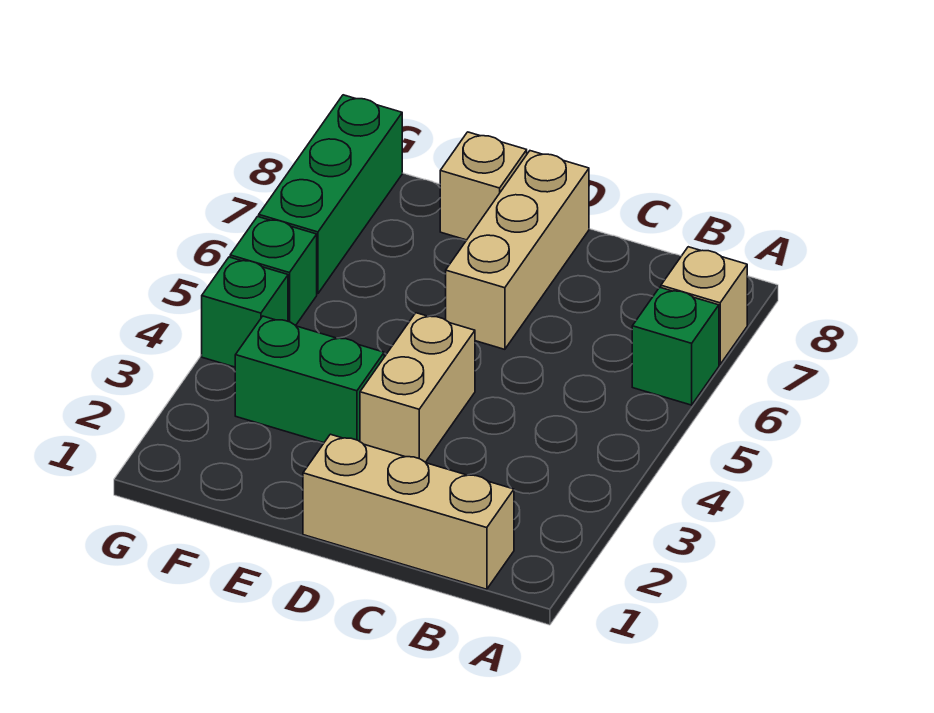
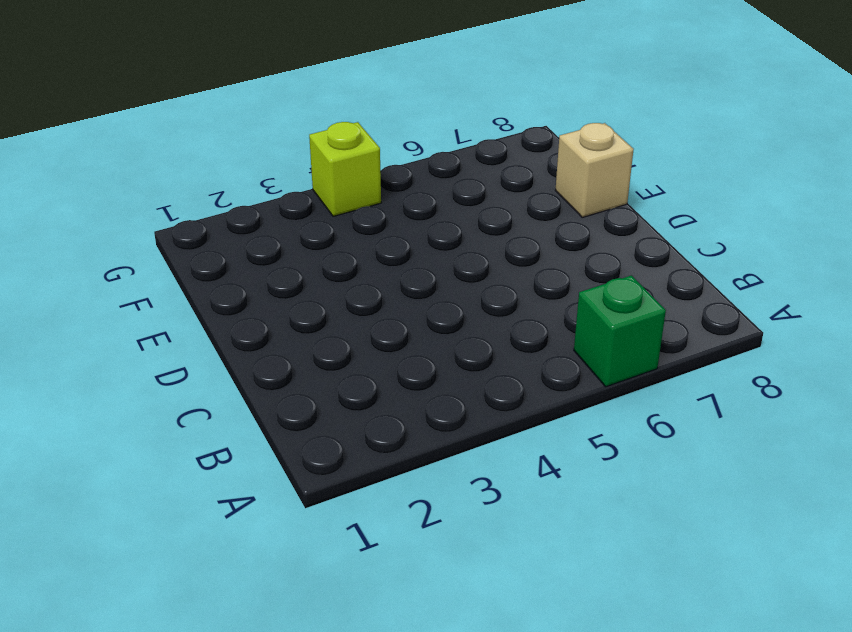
lime brick G4 level 1 -> green brick G4 level 1
none -> tan brick A7 level 1
none -> tan brick B1:D1 level 1

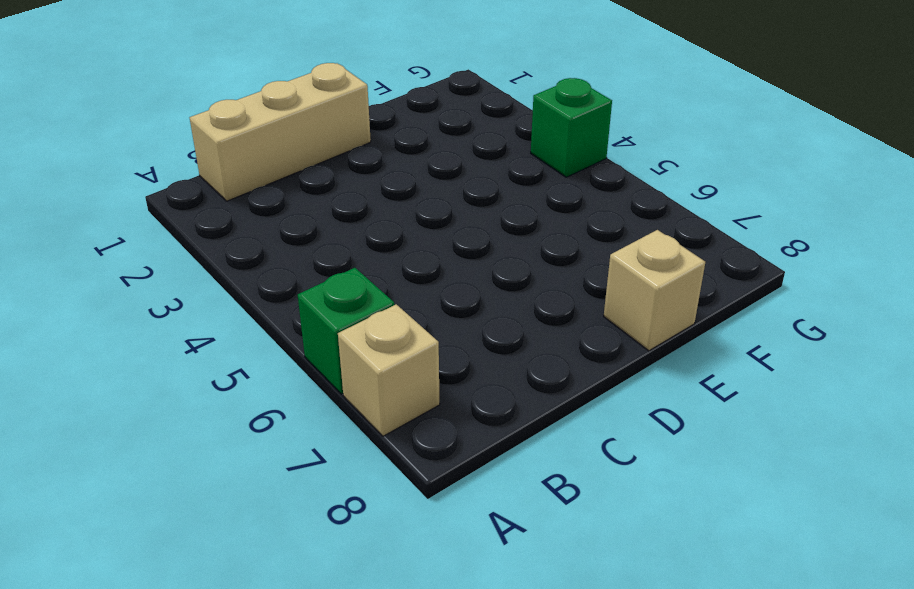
none -> tan brick D3:D4 level 1
none -> tan brick D6:D8 level 1

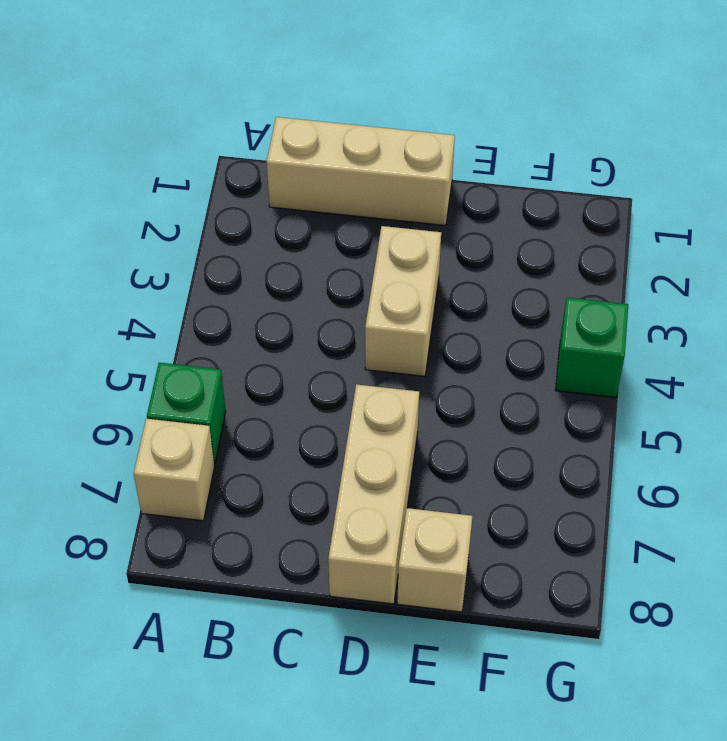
none -> green brick E3:F3 level 1
none -> green brick G5 level 1

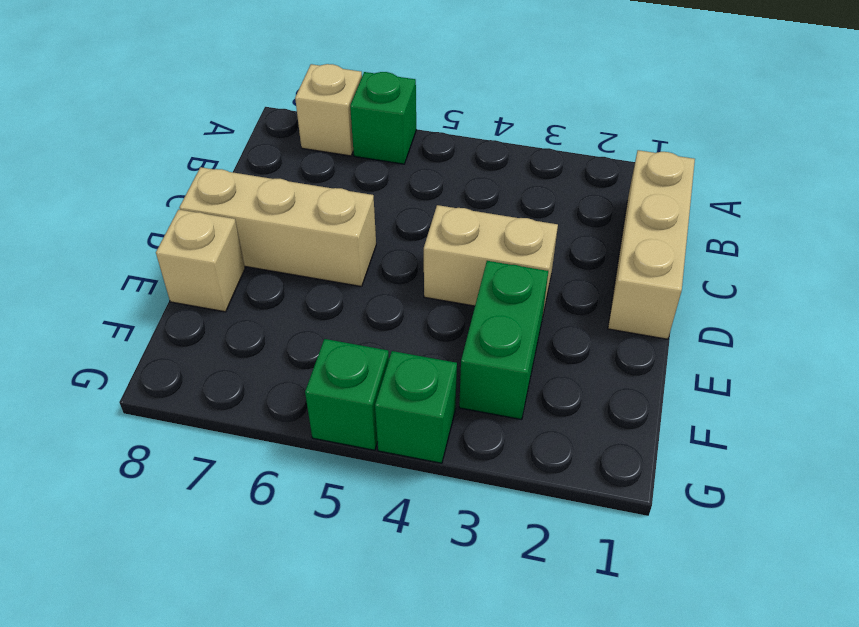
none -> green brick G6:G8 level 1

